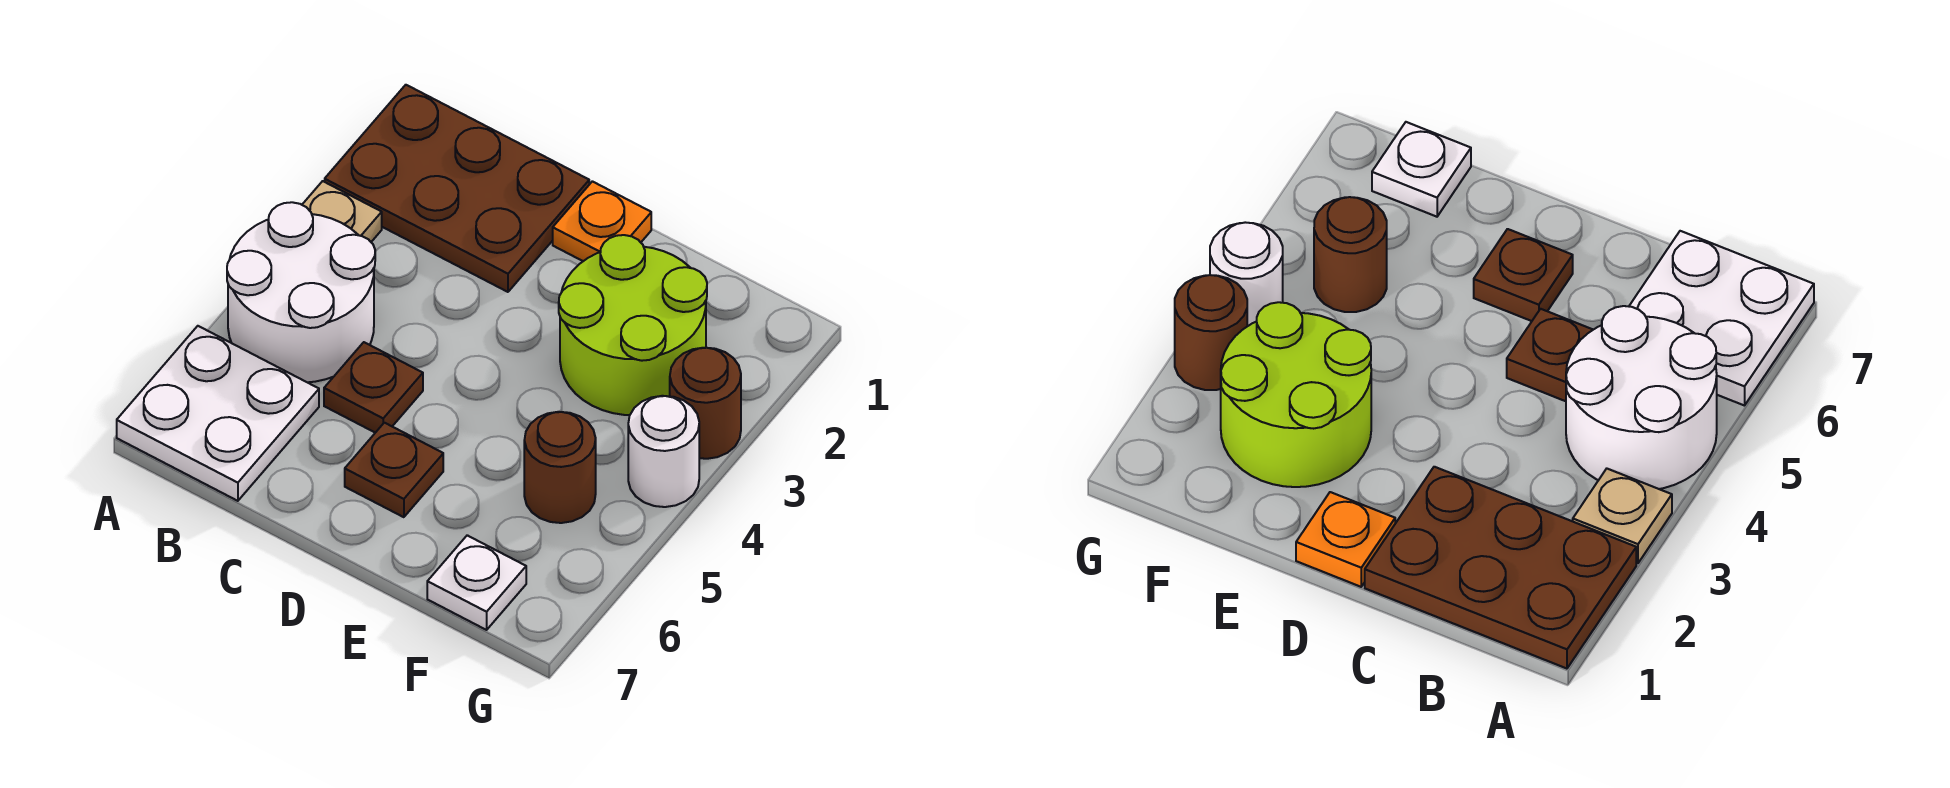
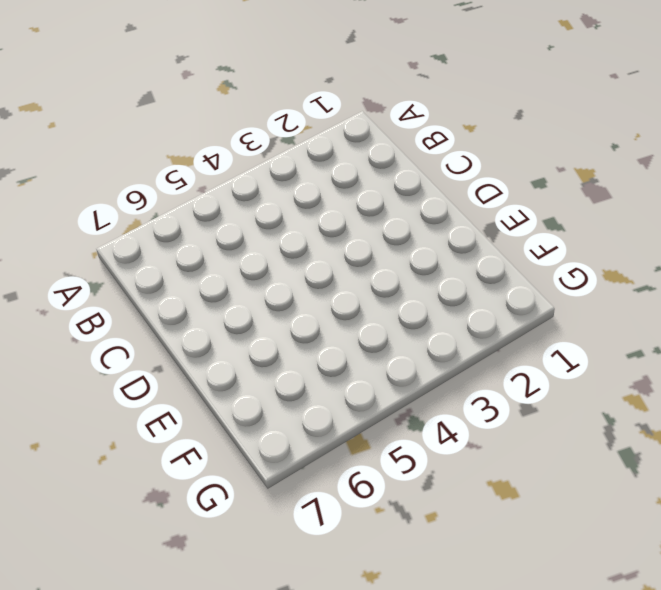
none -> brown plate A1:C2 level 1
none -> tan plate A3 level 1
none -> white round brick A4:B5 level 1

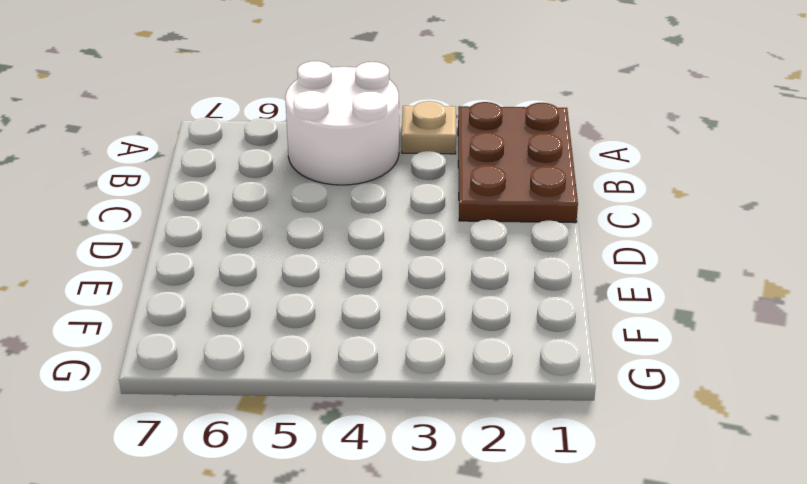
none -> white plate A6:B7 level 1
none -> brown plate C5 level 1
none -> orange plate D1 level 1

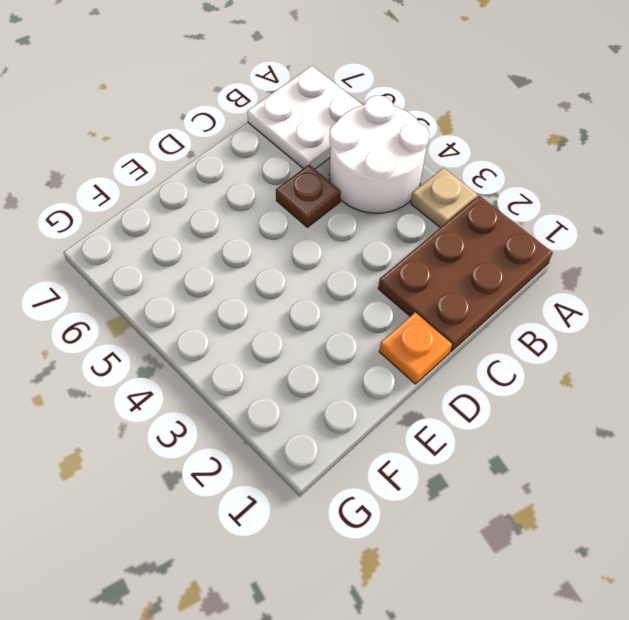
none -> brown plate D6 level 1
none -> lime round brick E2:F3 level 1
none -> brown round brick F5 level 1

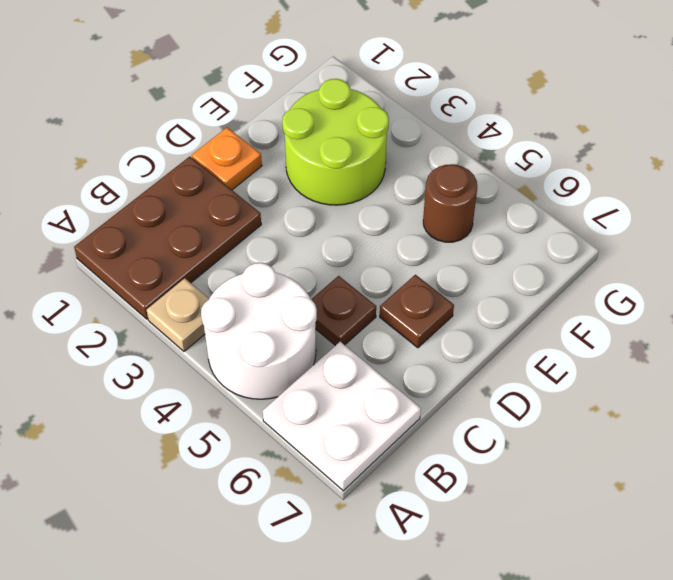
none -> white plate F7 level 1
none -> brown round brick G3 level 1
none -> white round brick G4 level 1

